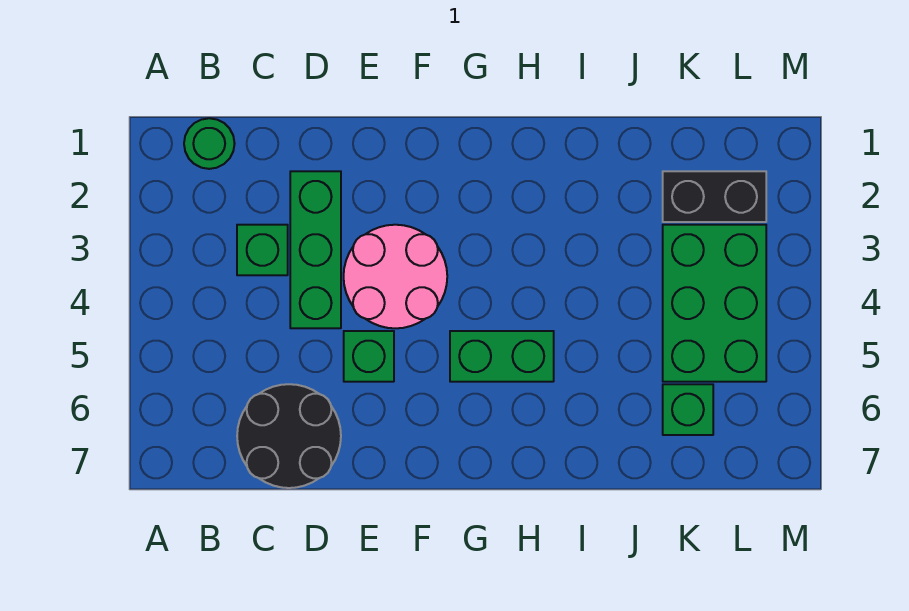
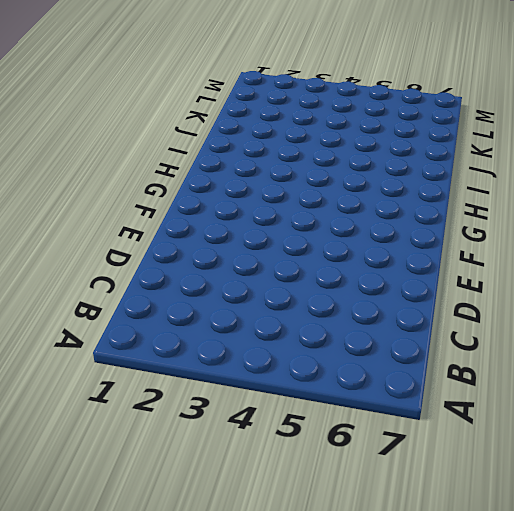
none -> green round brick B1 level 1
none -> green brick C3 level 1

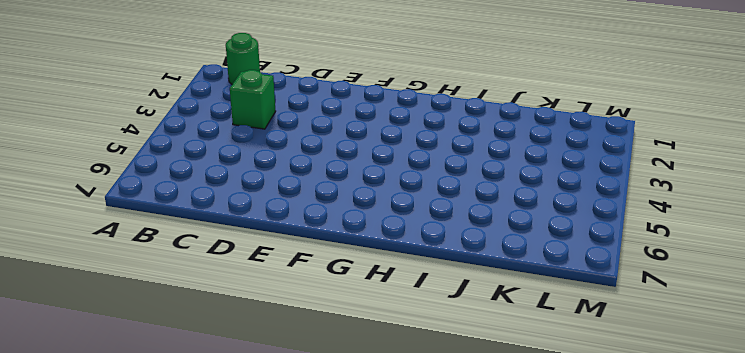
none -> black round brick C6:D7 level 1
none -> green brick D2:D4 level 1

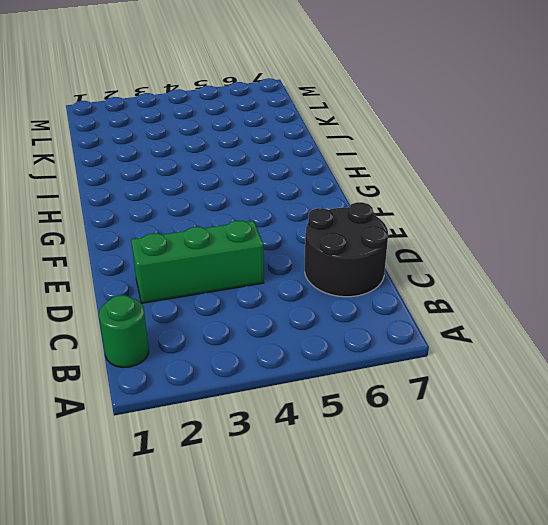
none -> green brick C3 level 1
none -> pink round brick E3:F4 level 1

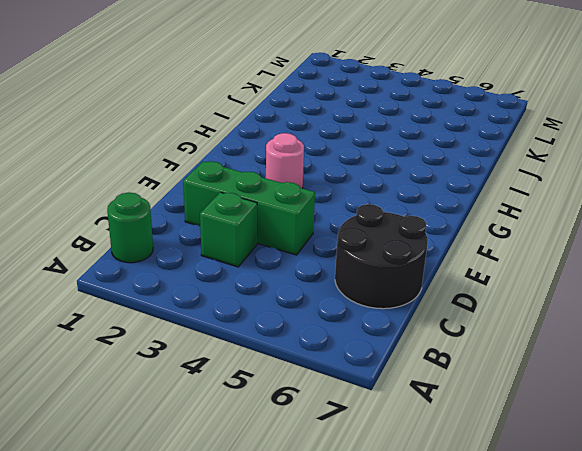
pink round brick F3 level 1 -> pink round brick E3:F4 level 1
none -> green brick E5 level 1
none -> green brick G5:H5 level 1

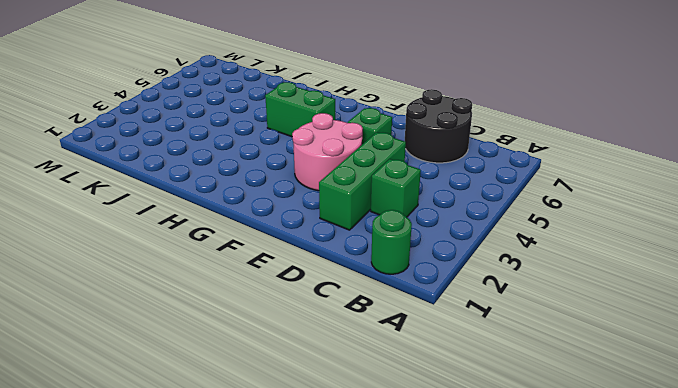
none -> black brick K2:L2 level 1
none -> green brick K3:L5 level 1

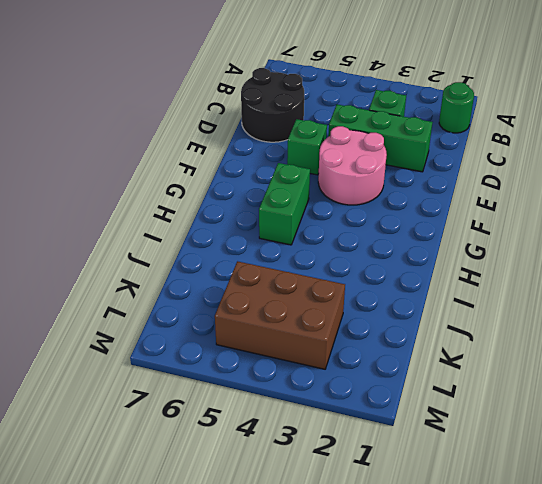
brown brick K3:L5 level 1 -> green brick K3:L5 level 1
none -> black brick K2:L2 level 1
none -> green brick K6 level 1

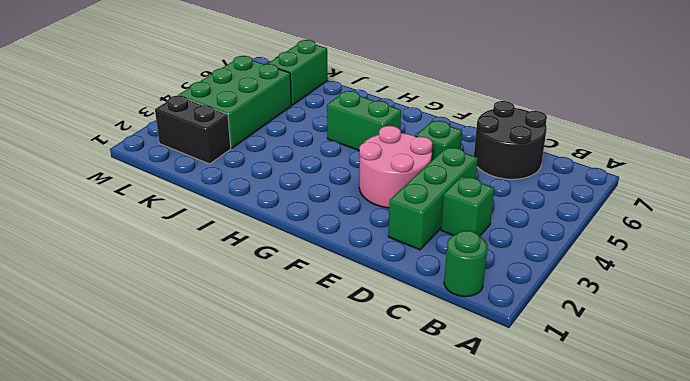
green brick K6:K7 level 1 -> green brick K6 level 1

